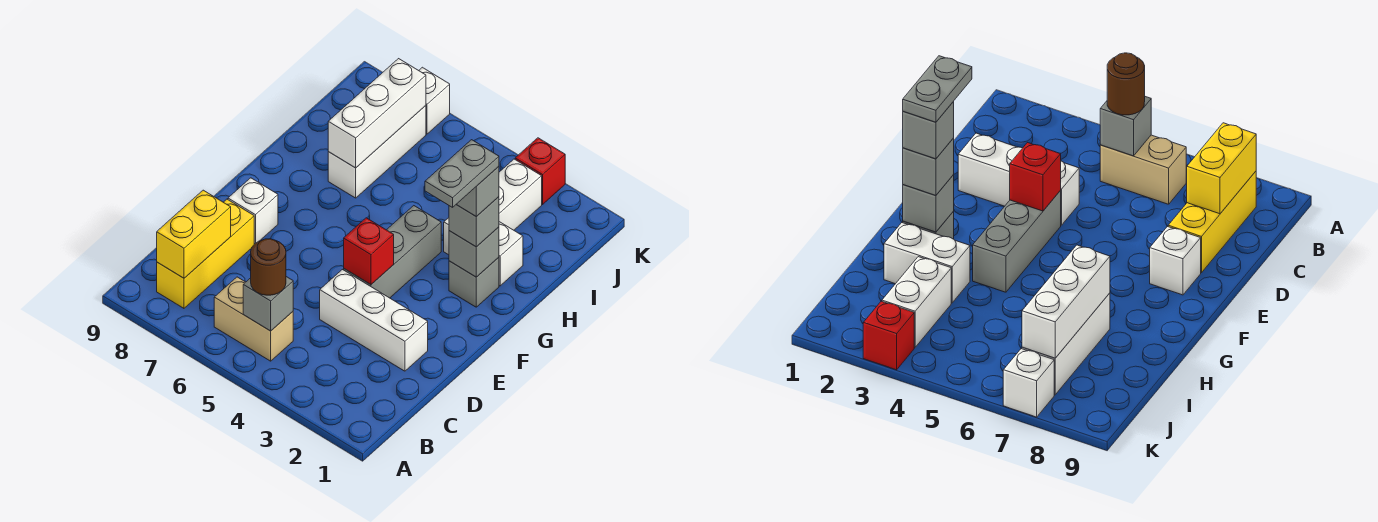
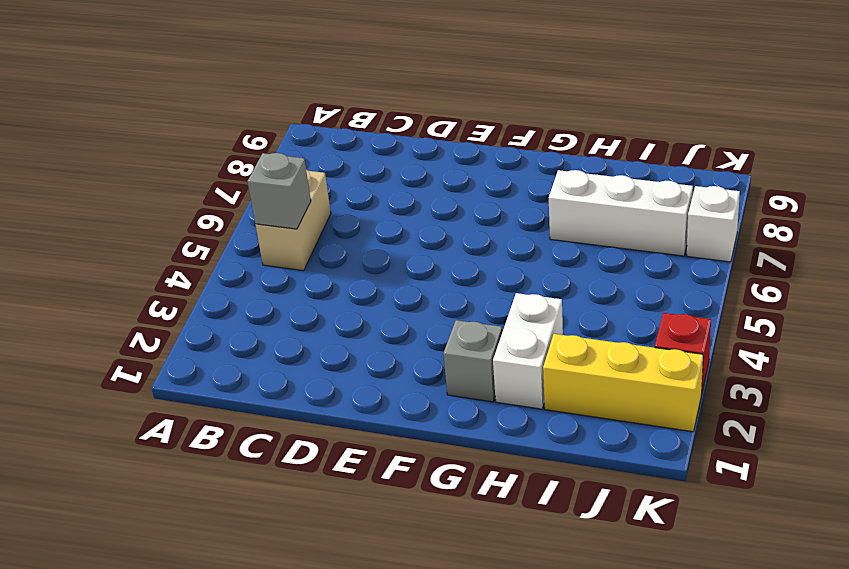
yellow brick I2:K2 level 1 -> yellow brick B8:D8 level 1
none -> white brick D2:D4 level 1
none -> grey brick E4:G4 level 1
none -> white brick E8 level 1

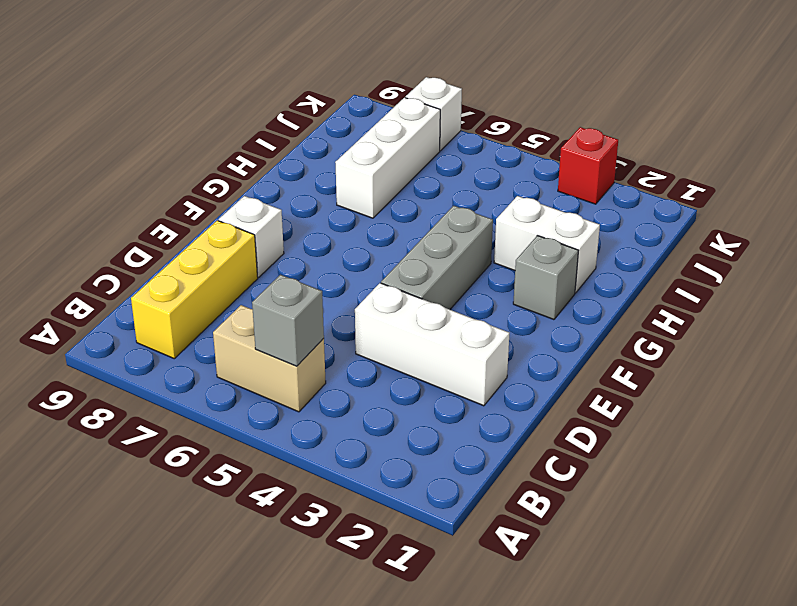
none -> white brick I3:J3 level 1
none -> yellow brick B8:C8 level 2
none -> red brick E4 level 2

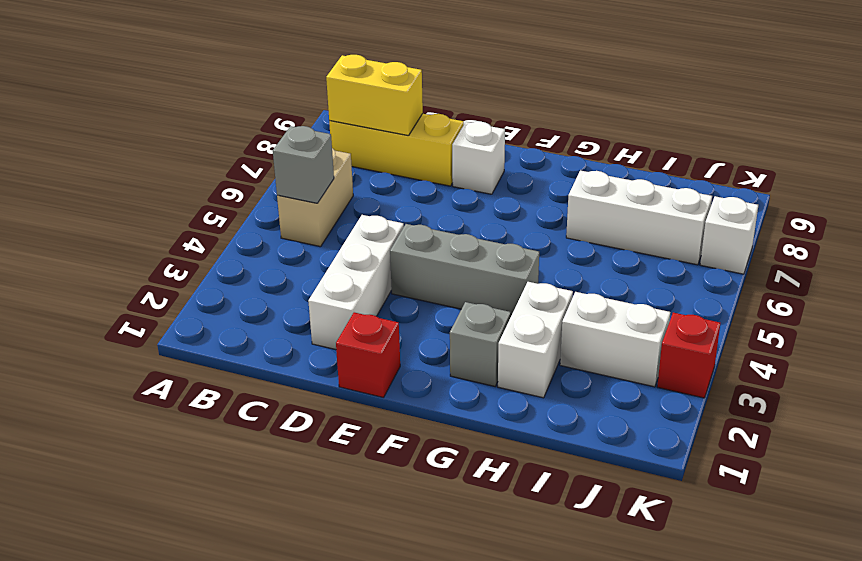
red brick E1 level 1 -> red brick E4 level 2
none -> grey brick G2 level 2
none -> white brick H7:J7 level 2
none -> brown round brick B5 level 3

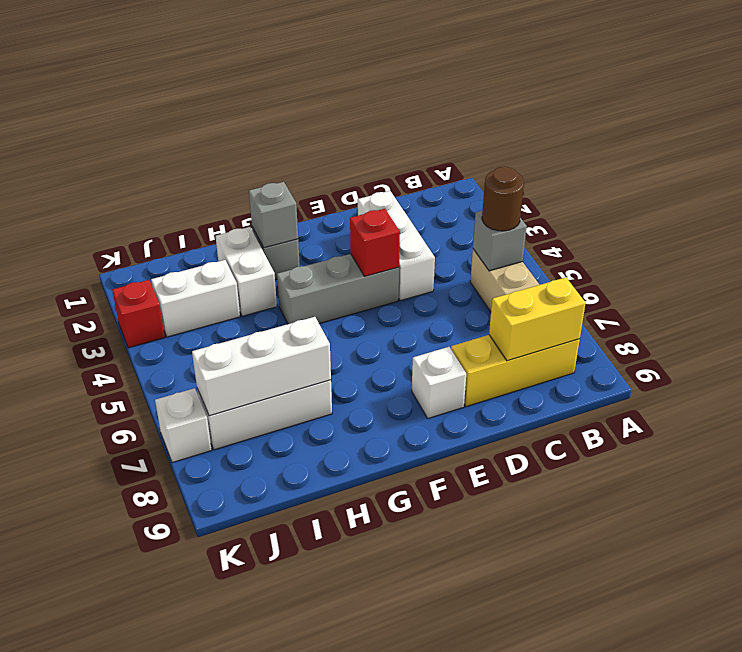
none -> grey brick G2 level 3
none -> grey brick G2 level 4
none -> grey plate F2:G2 level 5

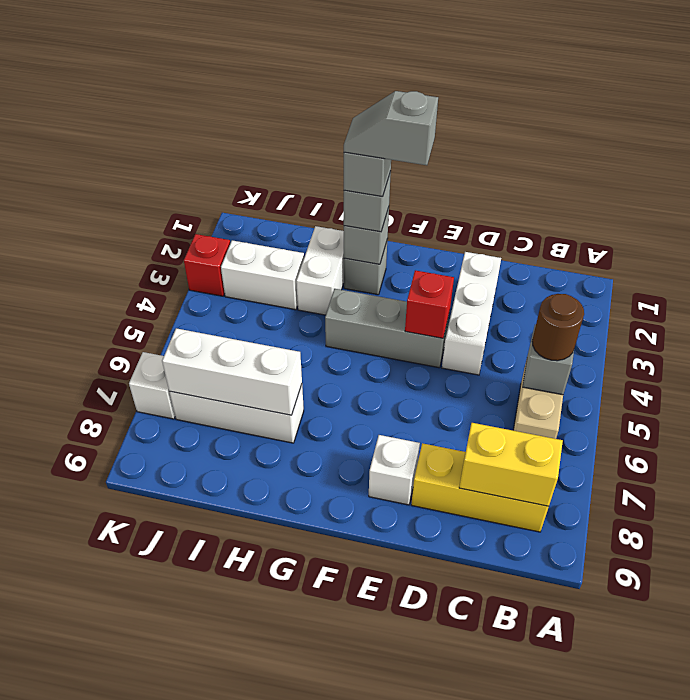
grey slope F2:G2 level 5 top F -> grey plate F2:G2 level 5

